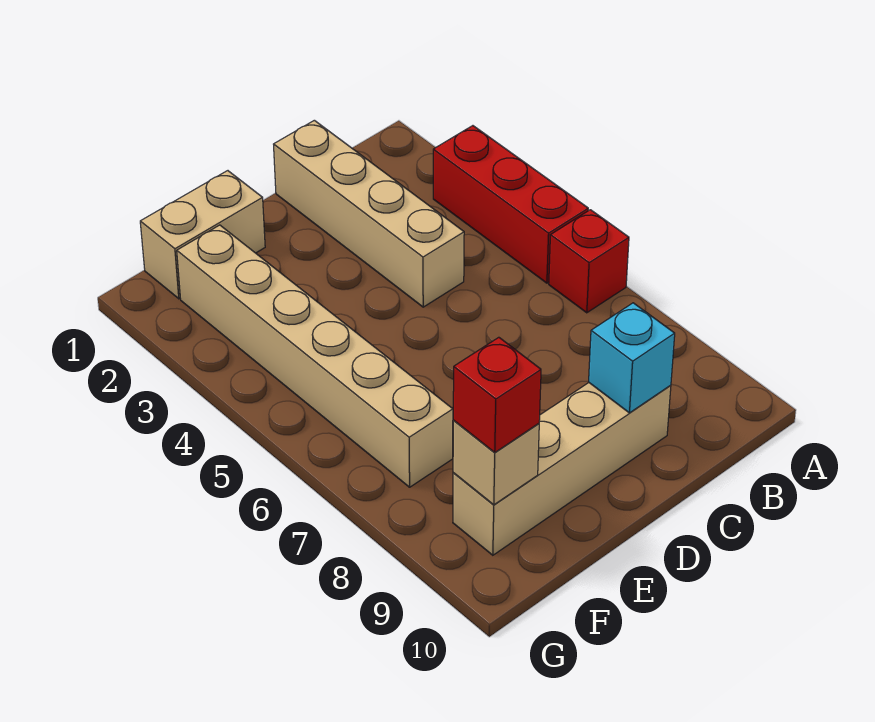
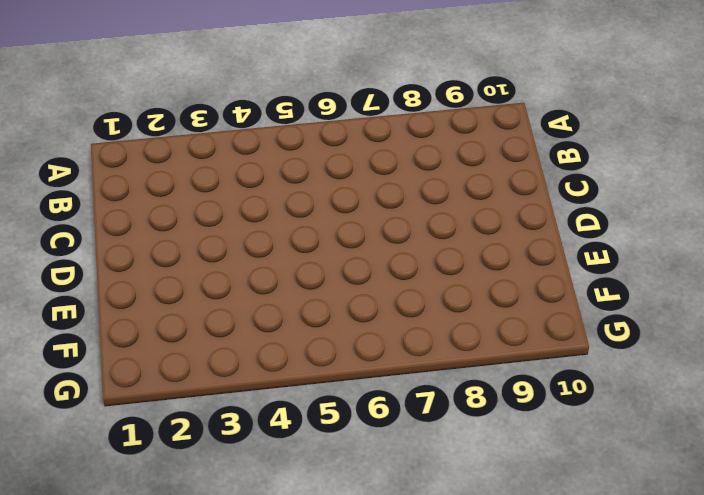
none -> red brick A3:A5 level 1
none -> red brick A6 level 1

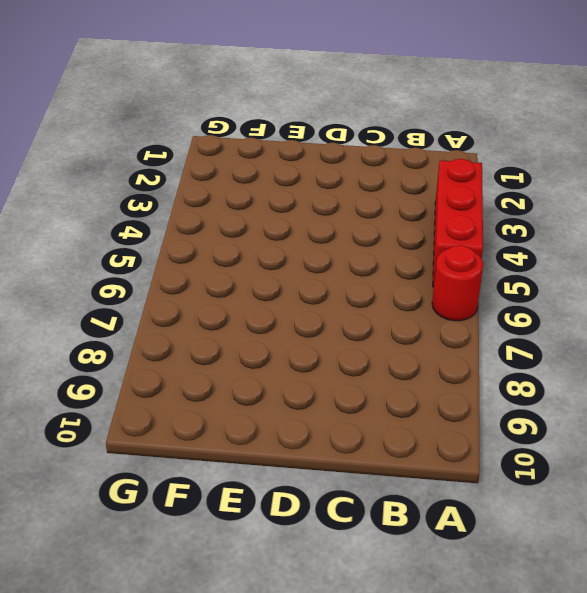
red round brick A6 level 1 -> red brick A6 level 1
none -> tan brick C1:C4 level 1
none -> tan brick C9:F9 level 1

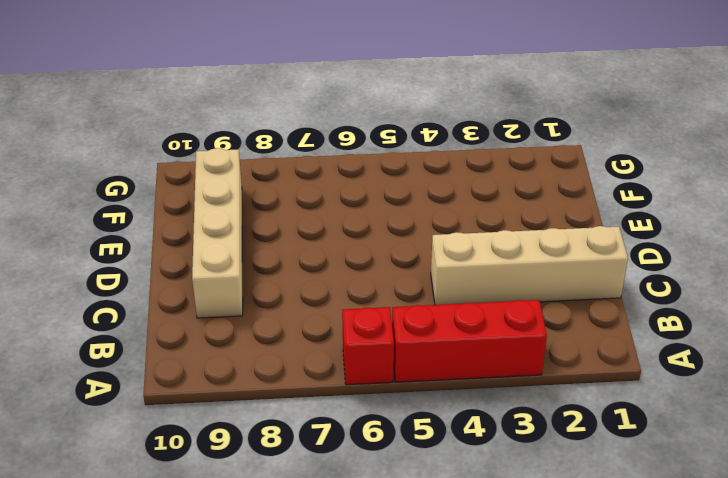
none -> tan brick E1:F1 level 1
none -> tan brick F2:F7 level 1

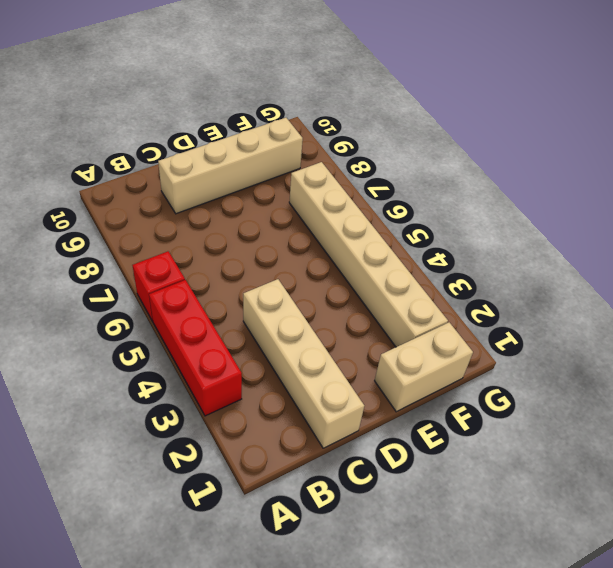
none -> cyan brick C9 level 2
none -> tan brick F9 level 2

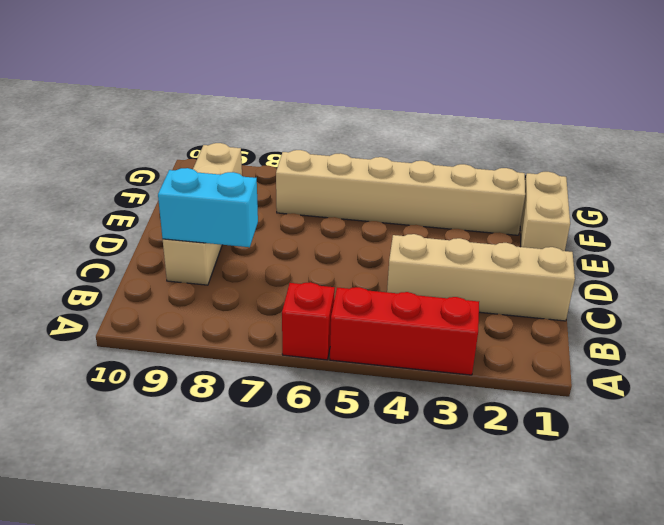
cyan brick C8:C9 level 2 -> cyan brick C9 level 2
none -> tan brick F9 level 2
none -> red brick F9 level 3

